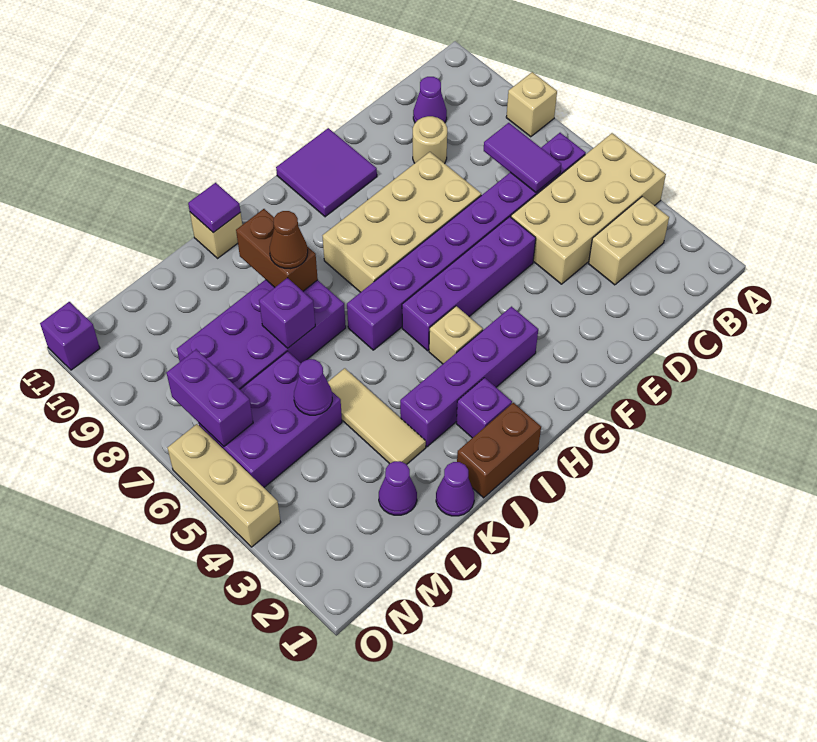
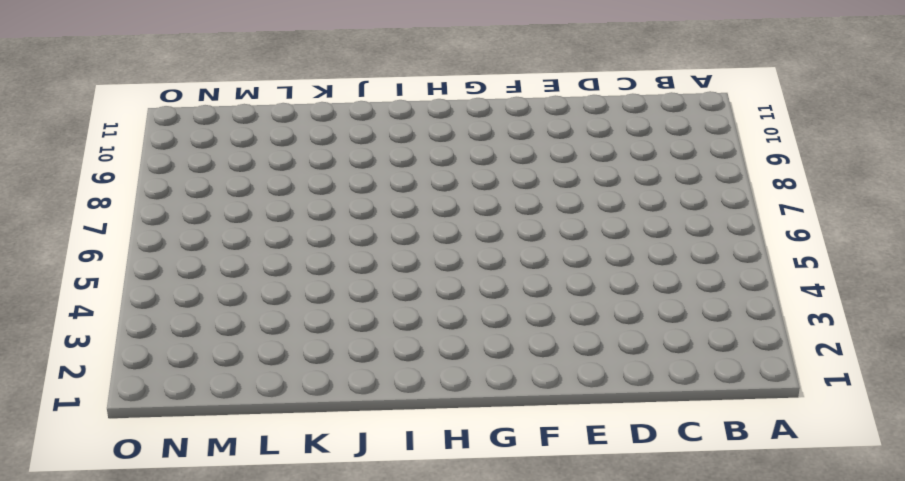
none -> tan brick A4:D5 level 1
none -> tan brick A8 level 1
none -> tan brick B3:C3 level 1

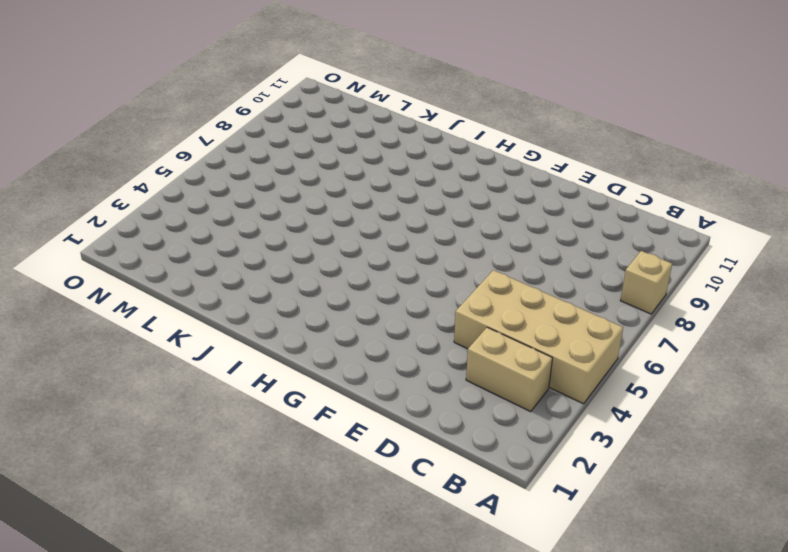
none -> purple brick B6:I6 level 1
none -> purple cone C10 level 1
none -> tan round brick D9 level 1

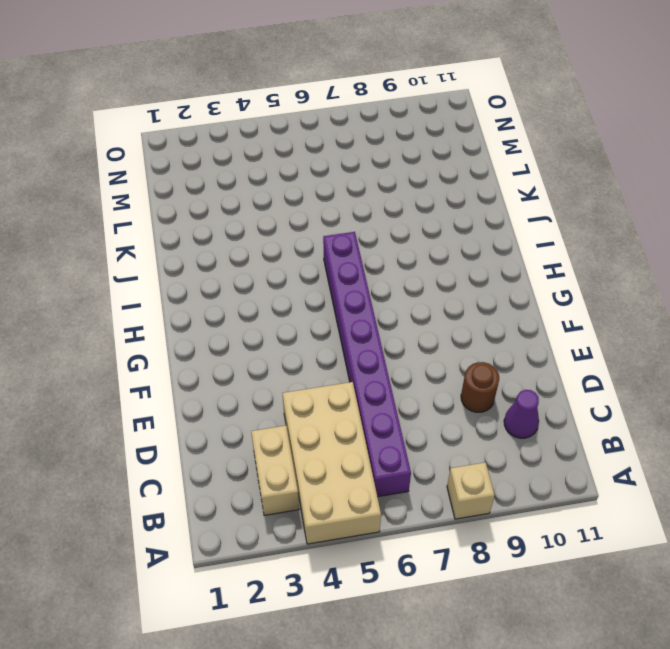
brown round brick D9 level 1 -> tan round brick D9 level 1
none -> purple brick E5:H5 level 1
none -> tan brick E7:H8 level 1
none -> purple tile F10:G11 level 1

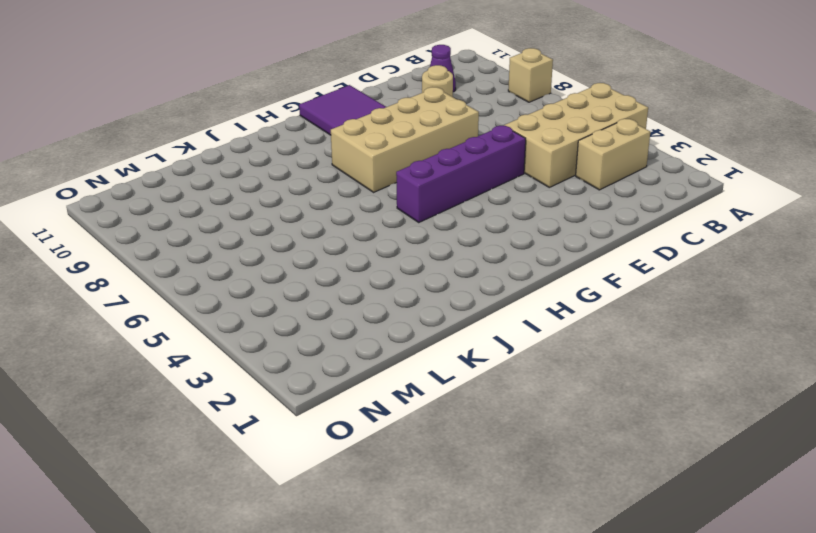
none -> purple brick B6:I6 level 1
none -> purple brick G3:J3 level 1
none -> tan brick H4 level 1

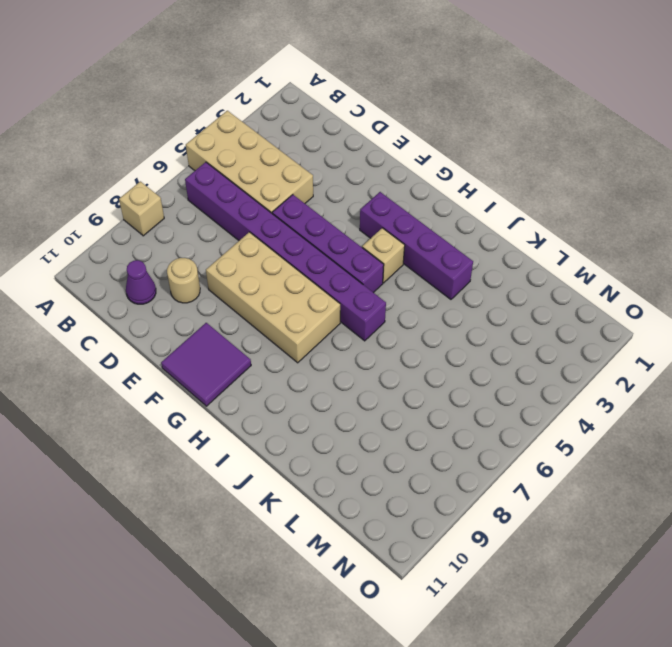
none -> tan brick B3:C3 level 1
none -> brown brick I1:J1 level 1
none -> purple brick I2 level 1

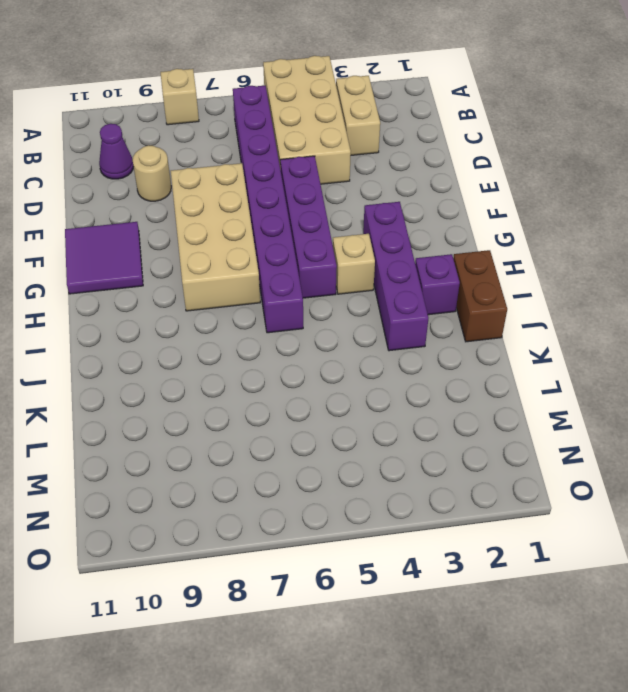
none -> purple brick J7:M8 level 1
none -> tan brick J11 level 1
none -> purple cone K1 level 1

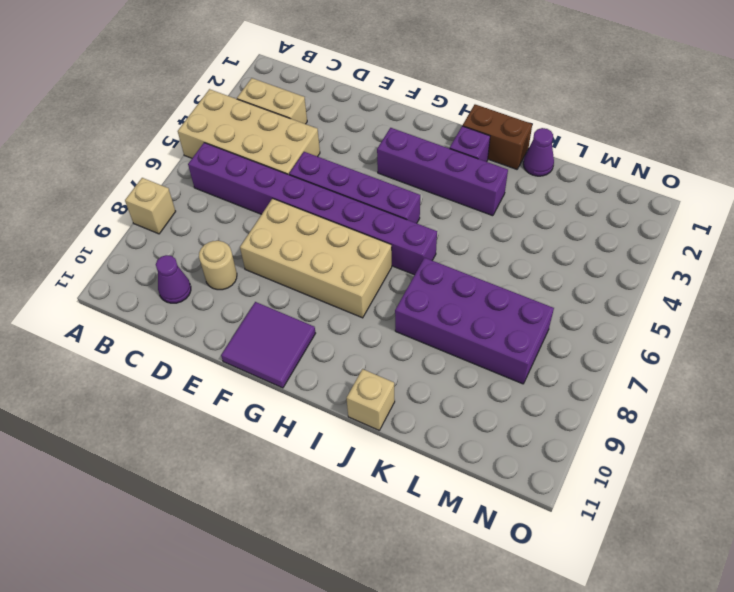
none -> tan brick H4 level 1
none -> tan tile K3:K5 level 1
none -> purple cone L2 level 1

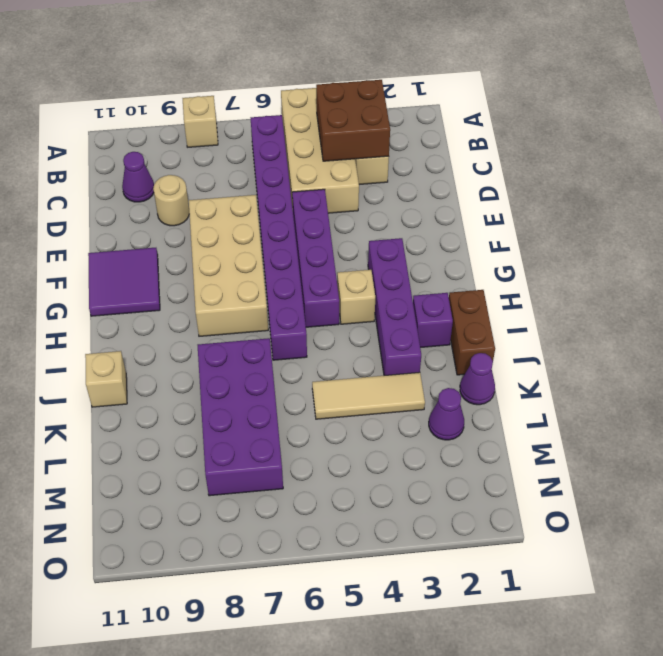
brown brick B3:C4 level 2 -> none
none -> purple brick L5:N6 level 1
none -> tan brick O4:O6 level 1
none -> purple brick O11 level 1

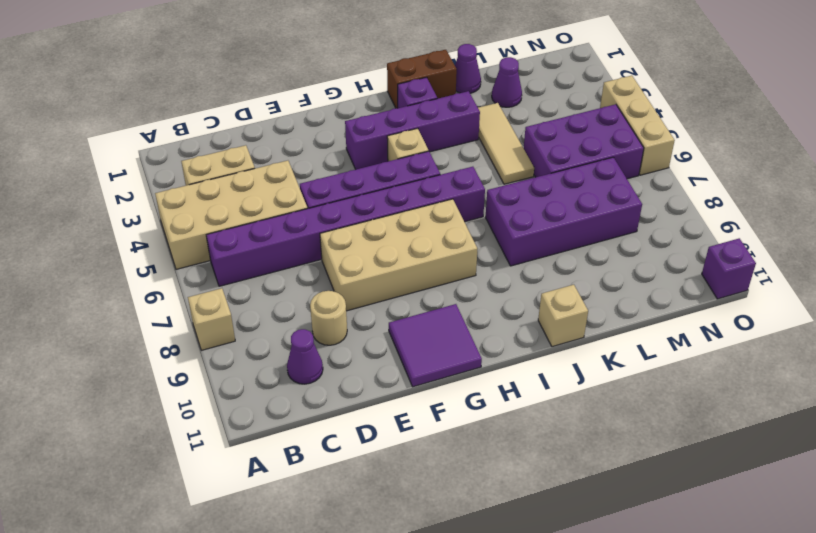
none -> purple tile C6:C7 level 2
none -> brown brick J8:J9 level 2
none -> purple tile J11 level 2

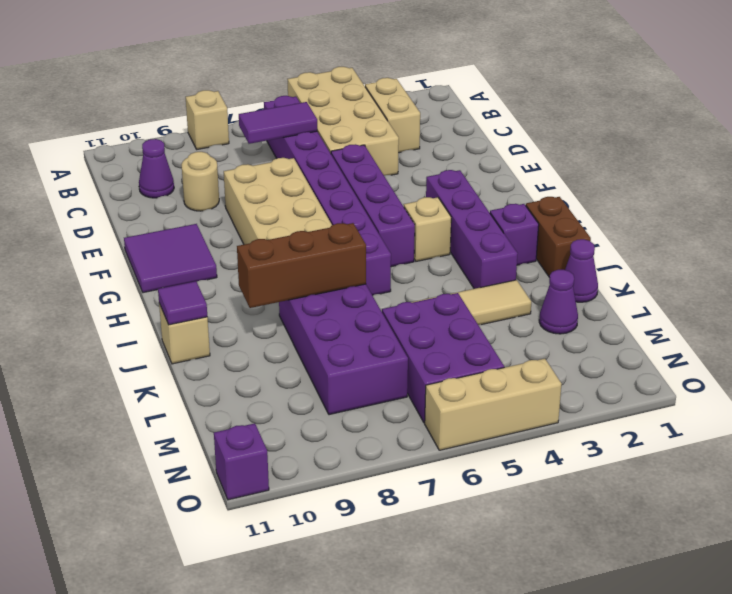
brown brick J7:J9 level 2 -> brown brick J8:J9 level 2
none -> purple brick K7 level 2
none -> purple cone L5 level 2
none -> purple brick N6:N7 level 2

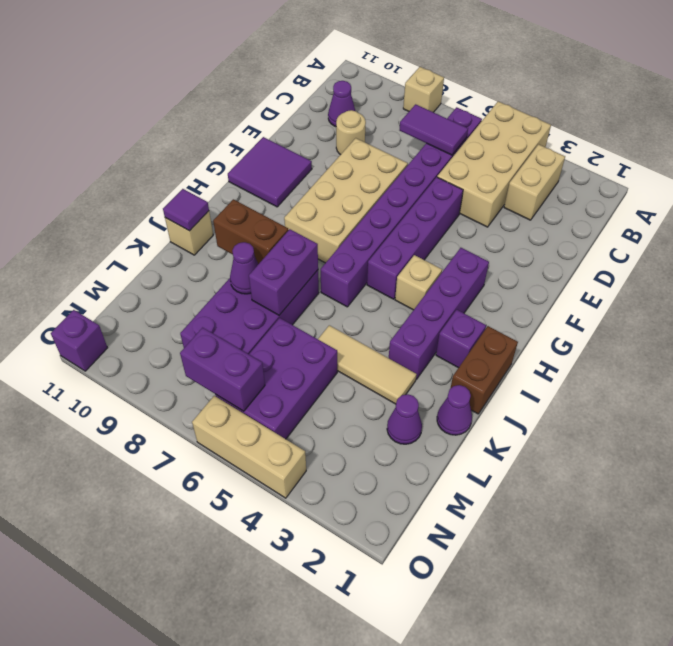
purple brick J7:K7 level 2 -> purple brick K7 level 2
purple cone K8 level 2 -> purple cone L5 level 2
none -> brown cone J8 level 3

